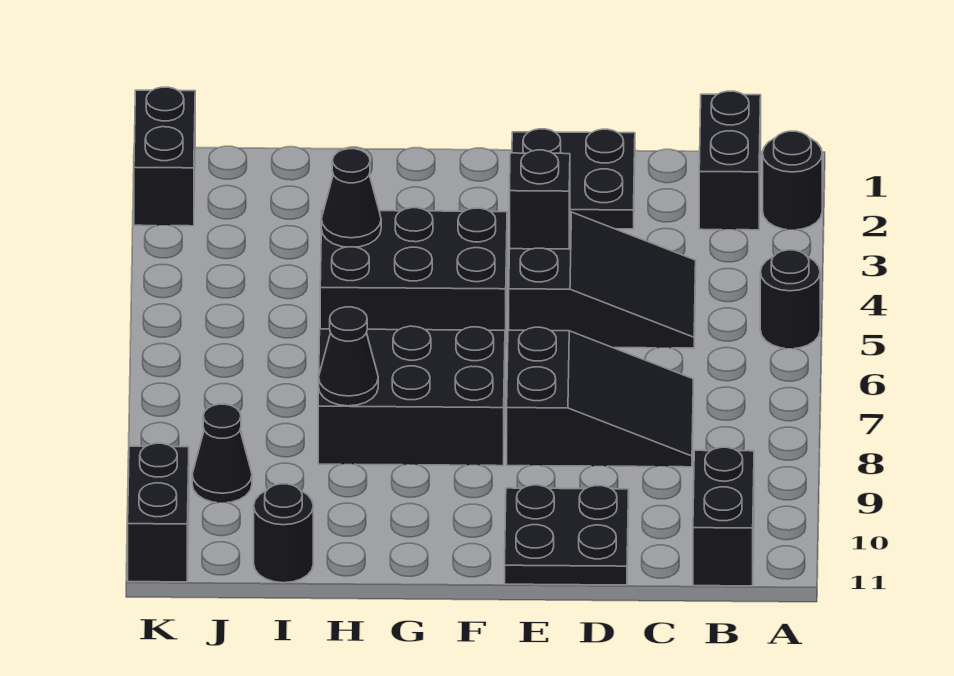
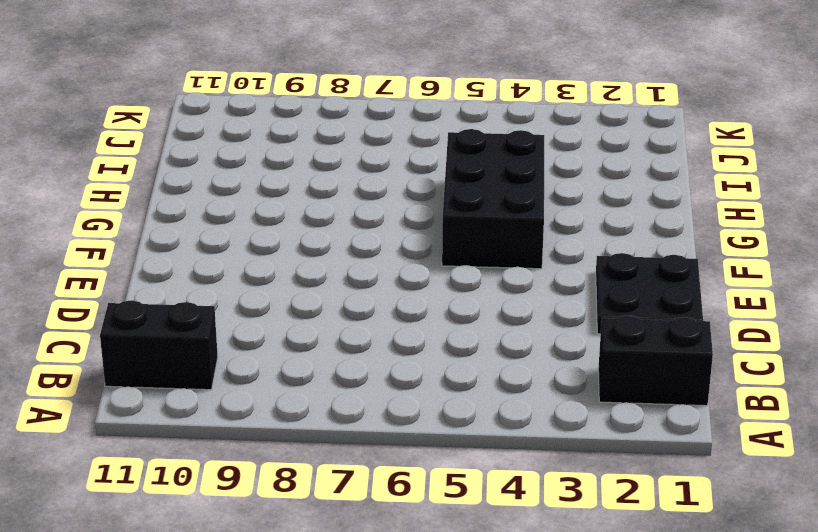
none -> black round brick A2 level 1
none -> black round brick A5 level 1
none -> black slope C4:E5 level 1 top E

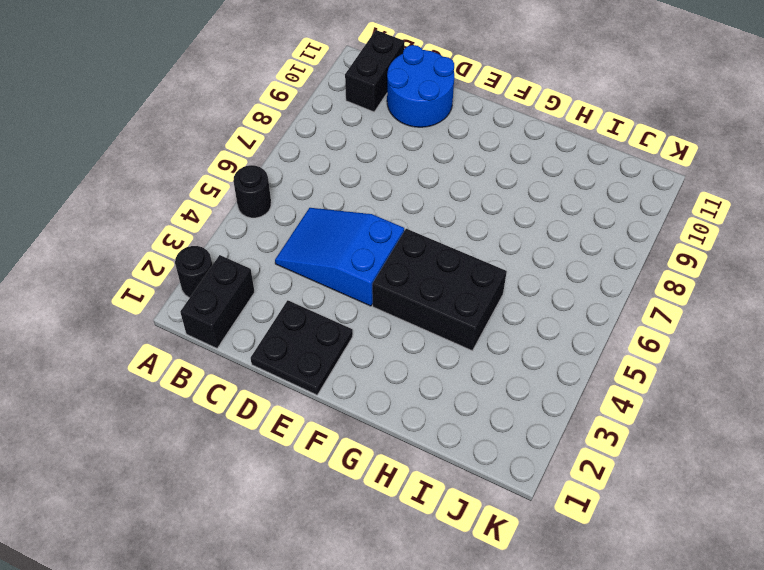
blue slope C4:E5 level 1 top E -> black slope C4:E5 level 1 top E
blue round brick C10:D11 level 1 -> black plate D10:E11 level 1
none -> black slope C7:E8 level 1 top E
none -> black brick F7:H8 level 1
none -> black round brick I11 level 1

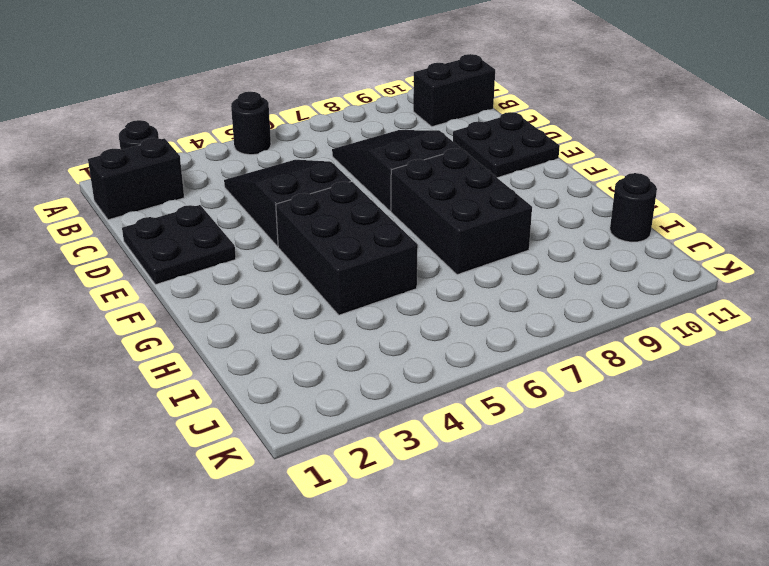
none -> black cone J9 level 1
none -> black brick K1:K2 level 1
none -> black brick K10:K11 level 1

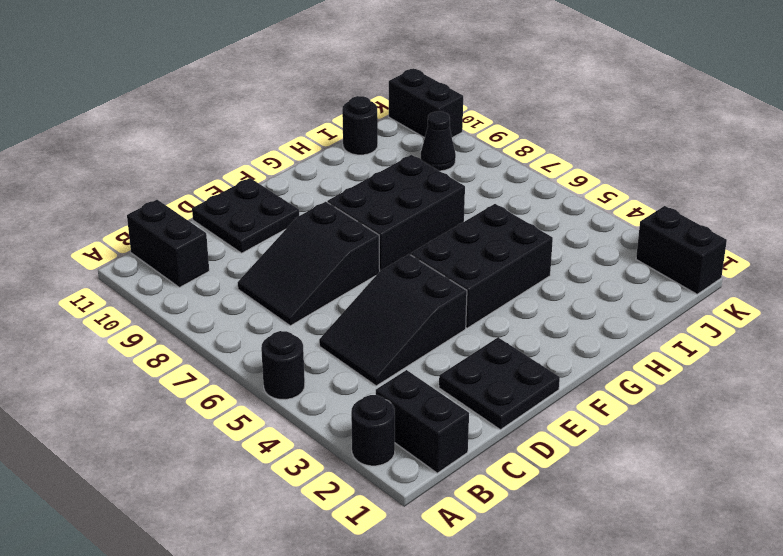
none -> black brick E4 level 2
none -> black cone H4 level 2
none -> black cone H8 level 2

